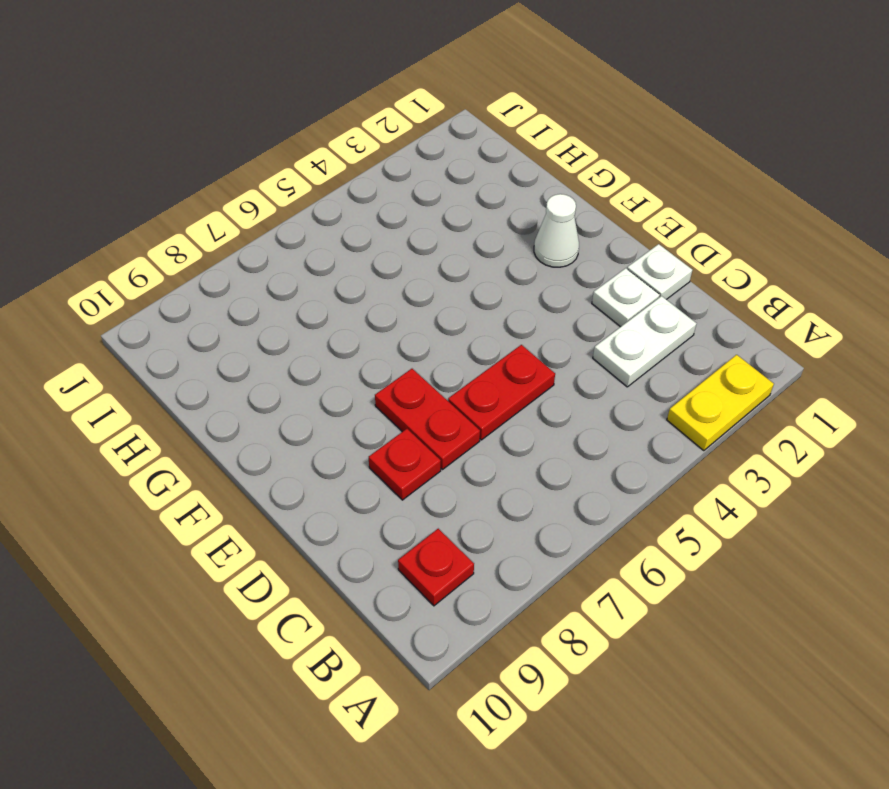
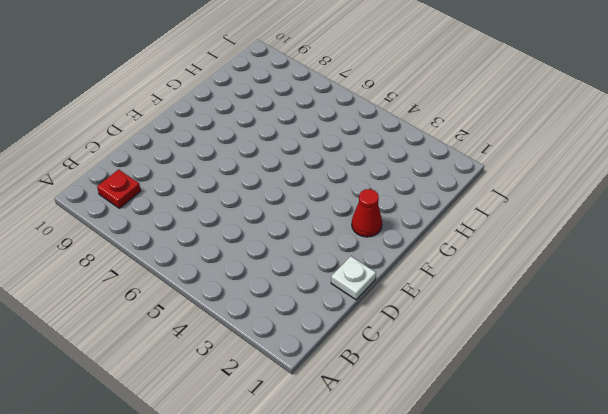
red cone F2 level 1 -> white cone F2 level 1
none -> yellow plate A2:A3 level 1
none -> white plate C2:C3 level 1

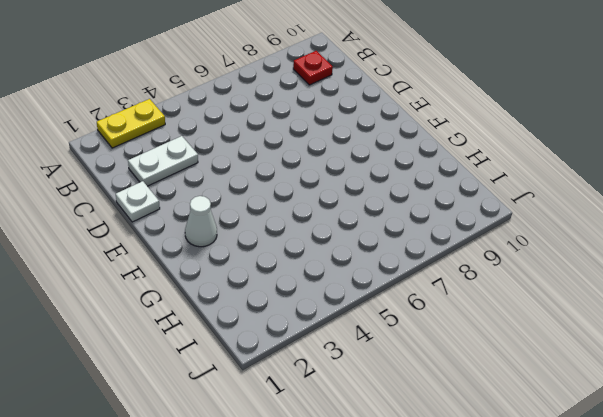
none -> white plate D2 level 1
none -> red plate D5:D6 level 1

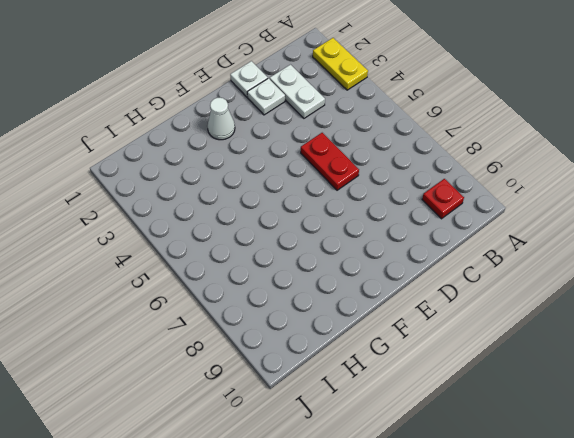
none -> red plate D7:E7 level 1
none -> red plate D8 level 1

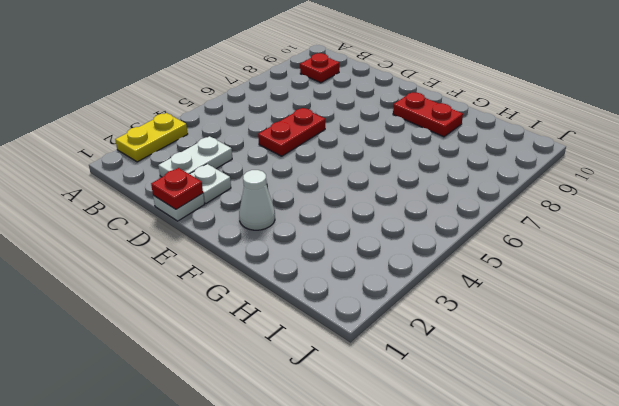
red plate D1 level 2 -> red plate D8 level 1
red plate F9:G9 level 1 -> red plate D7:E7 level 1

